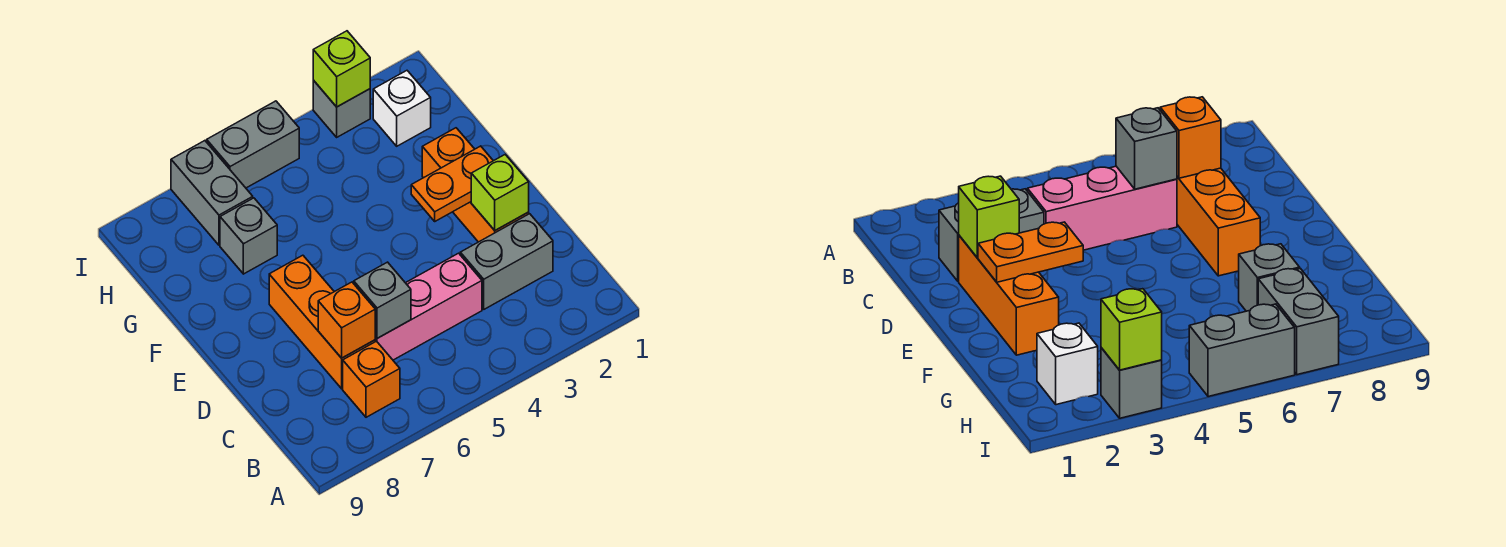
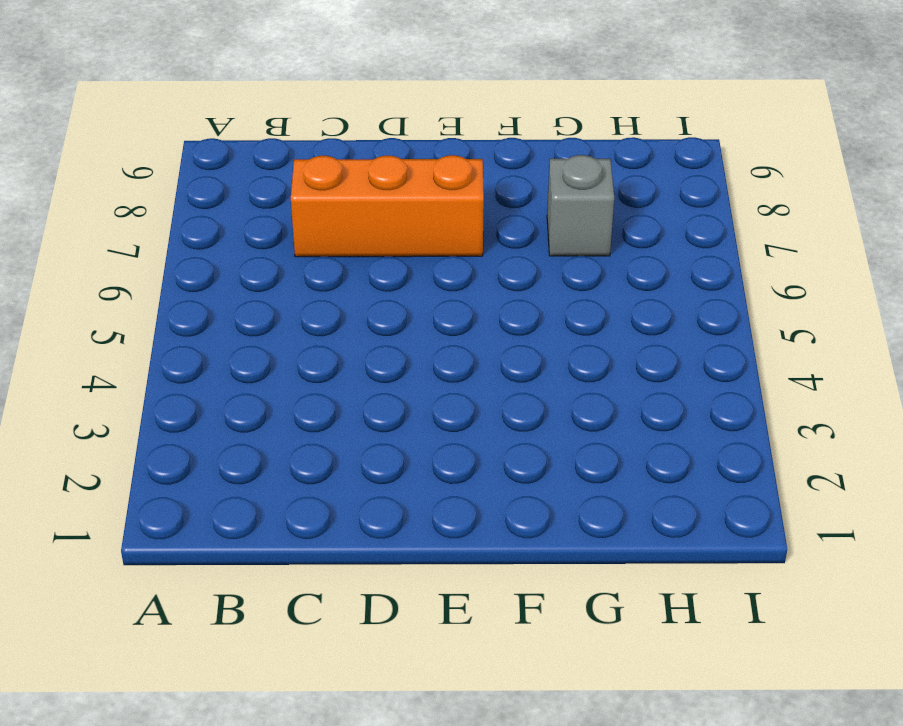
none -> orange brick B7 level 1
none -> grey brick C2:C3 level 1
none -> pink brick C4:C6 level 1

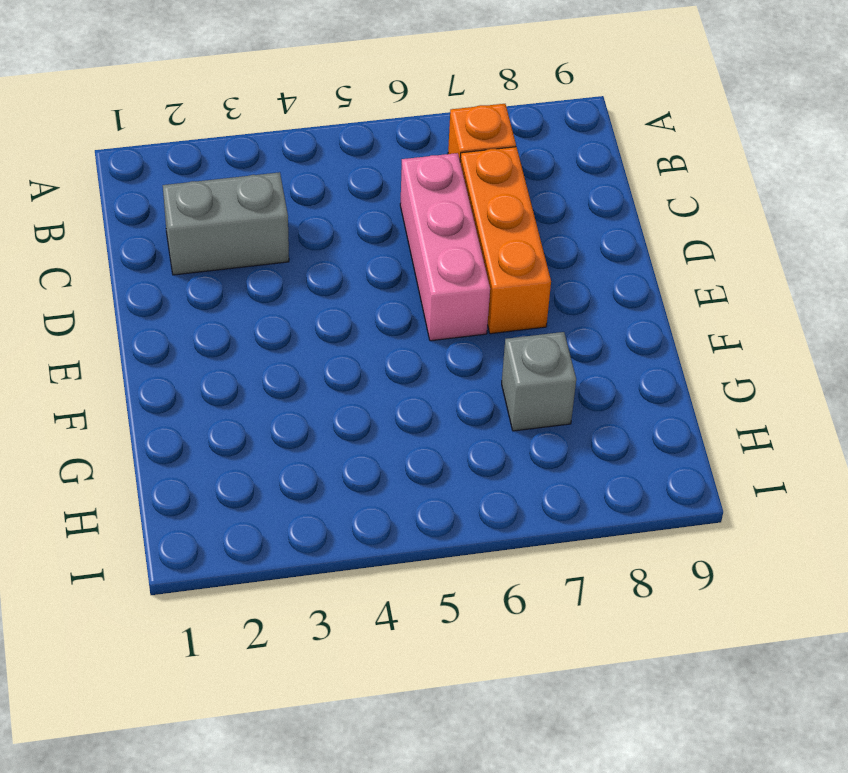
pink brick C6:E6 level 1 -> pink brick C4:C6 level 1
none -> orange brick D2:F2 level 1
none -> white brick H2 level 1
none -> grey brick H7:I7 level 1

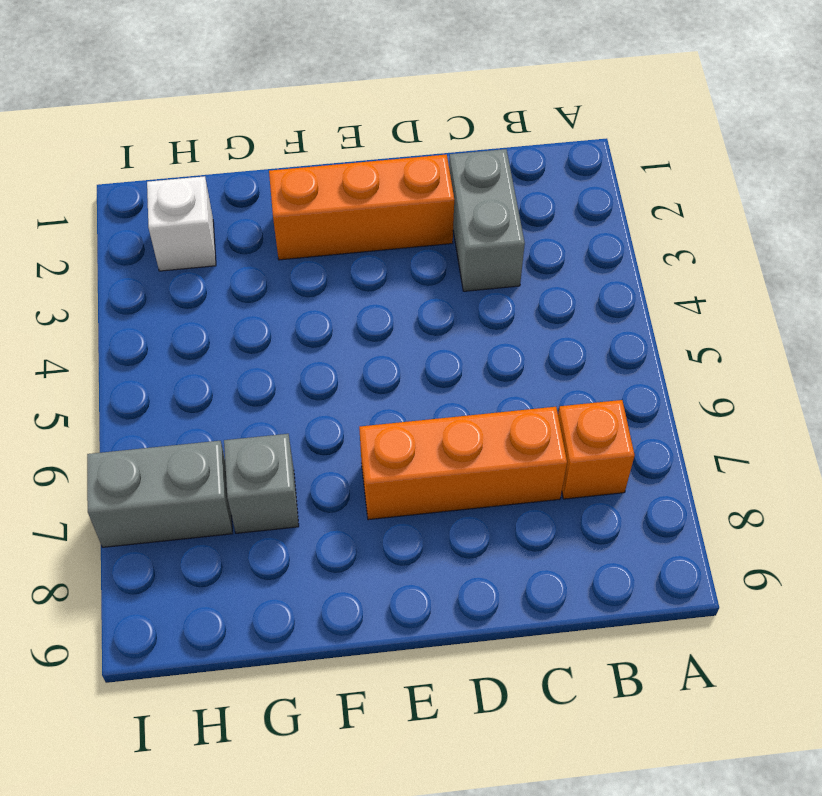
none -> pink brick C4:C6 level 1
none -> grey brick I3 level 1
none -> grey brick I5:I6 level 1

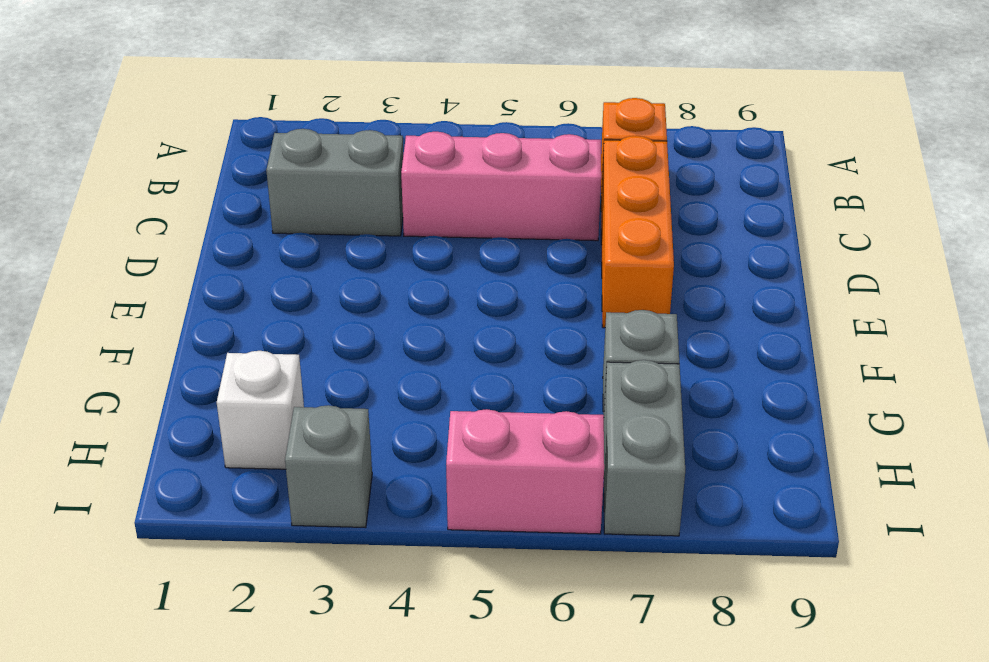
pink brick I5:I6 level 1 -> grey brick I5:I6 level 1
none -> orange brick D2:F2 level 1
none -> grey brick C6 level 2
none -> orange brick C7 level 2

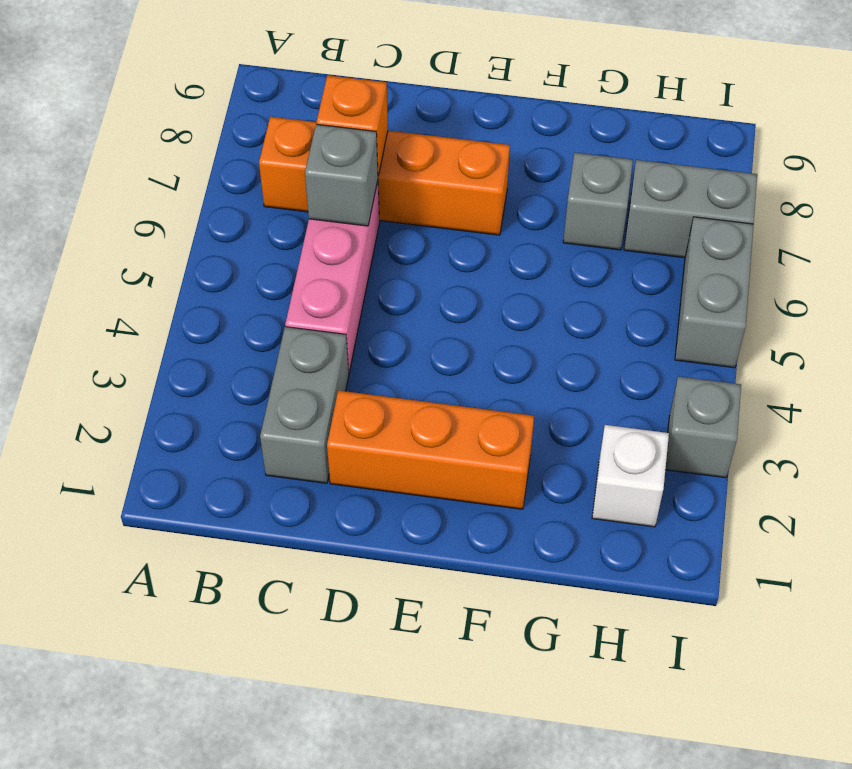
none -> lime brick D2 level 2
none -> orange plate E2:E3 level 2
none -> lime brick I3 level 2

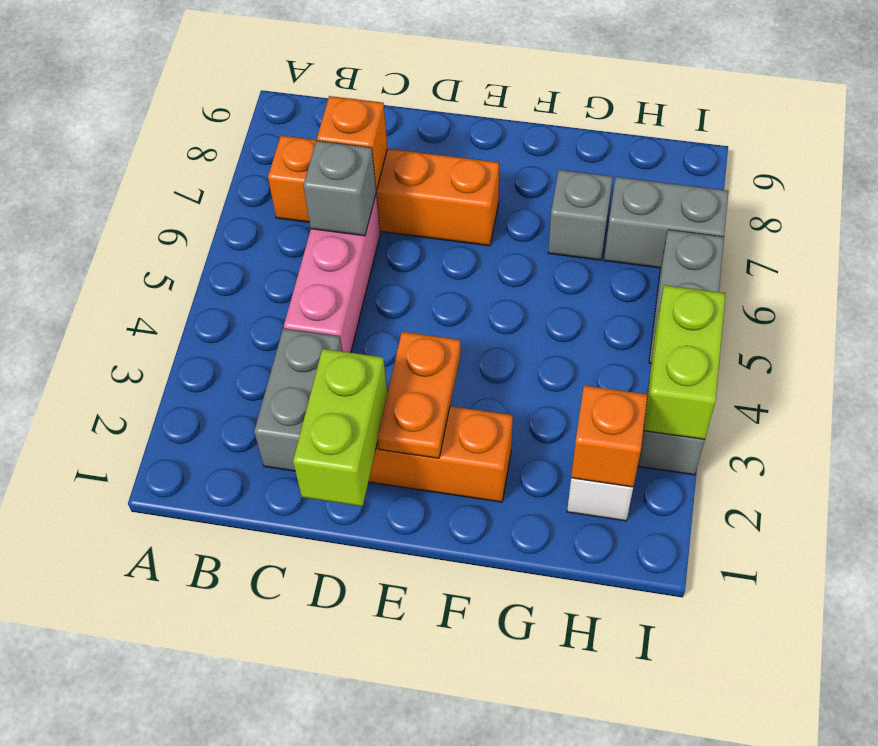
lime brick D1:D2 level 2 -> lime brick D2 level 2
orange brick H2 level 2 -> none
lime brick I3:I4 level 2 -> lime brick I3 level 2

